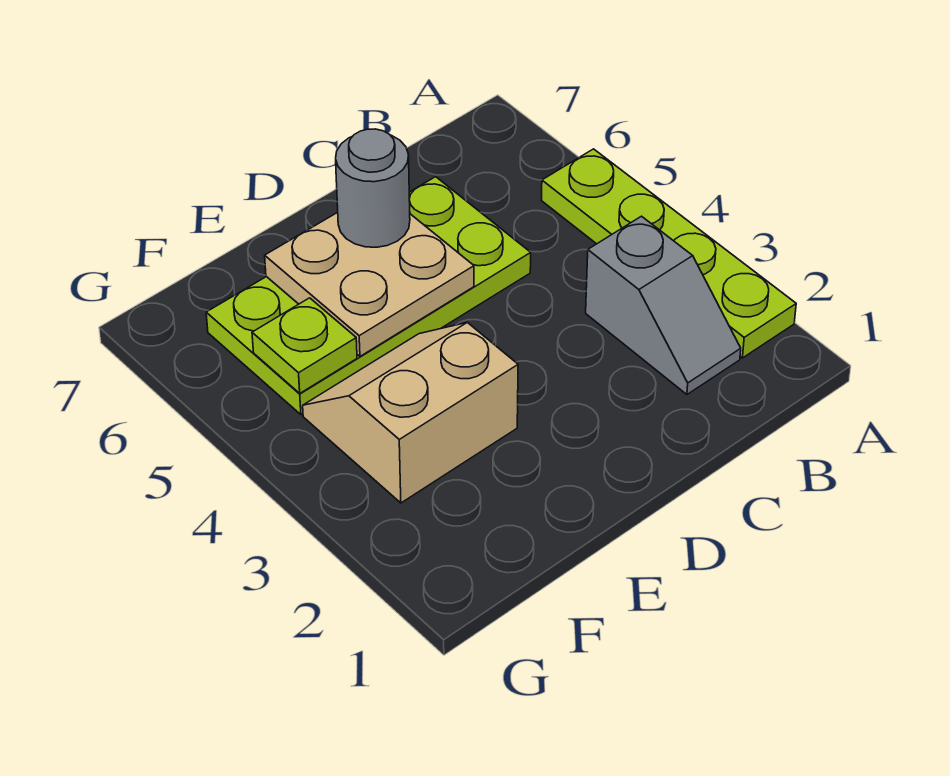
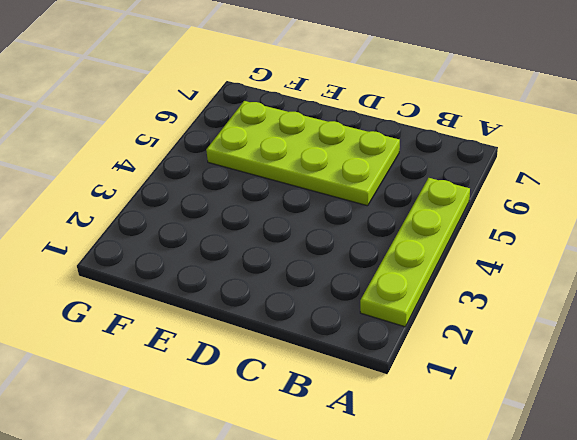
none -> grey slope B2:B3 level 1 top 3
none -> tan slope E3:F4 level 1 top 3

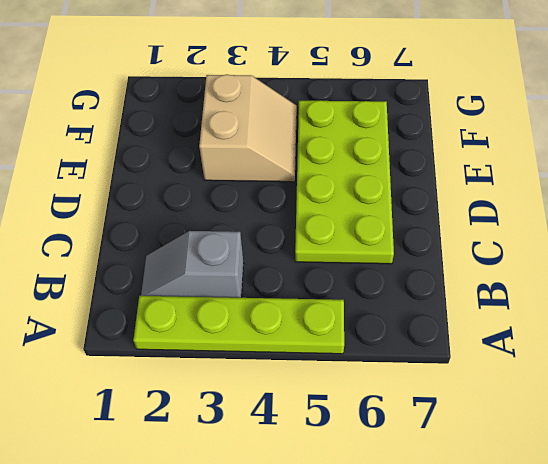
none -> tan plate D5:E6 level 2
none -> lime plate F5 level 2

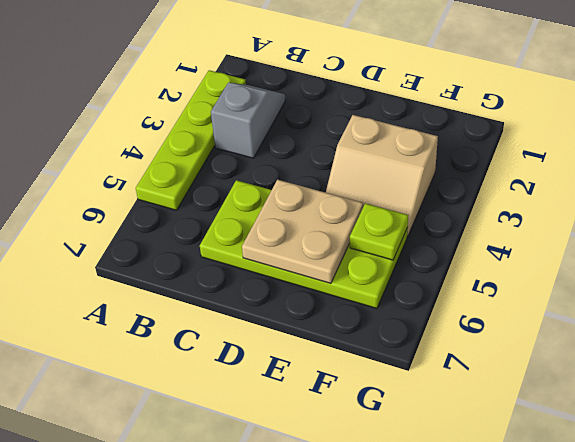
none -> grey round brick D6 level 3

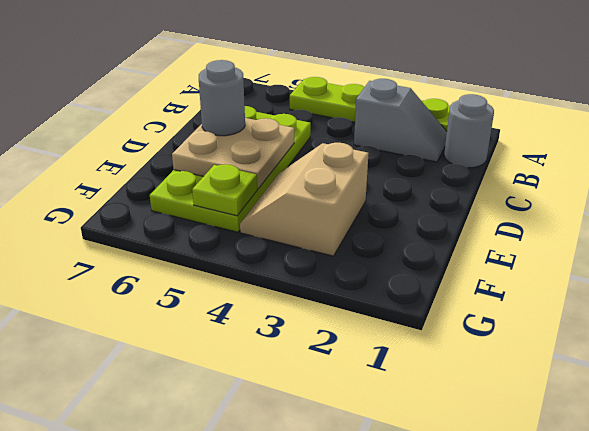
grey round brick B1 level 1 -> none

